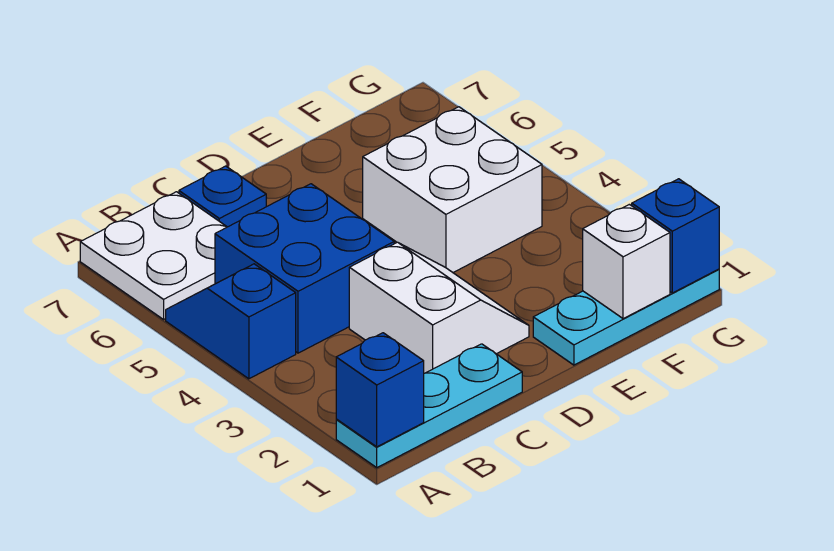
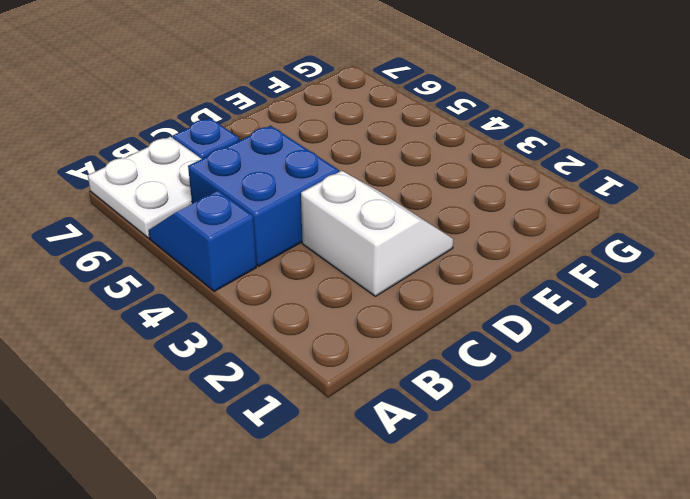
none -> cyan plate A1:C1 level 1
none -> cyan plate E1:G1 level 1

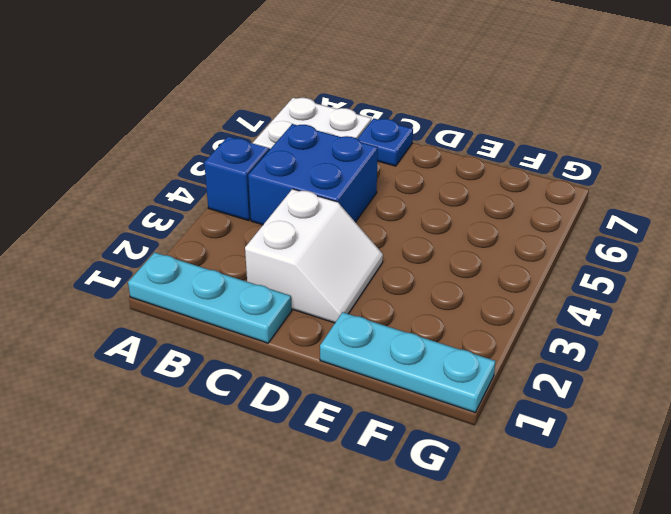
none -> white brick E4:F5 level 1
none -> blue brick A1 level 2

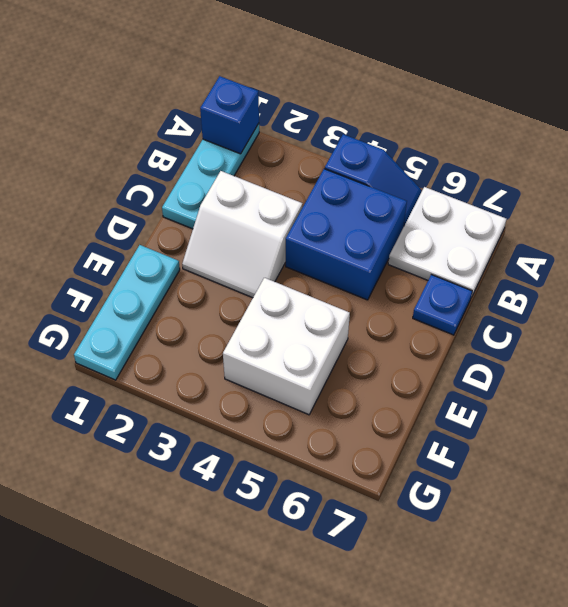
none -> white brick F1 level 2
none -> blue brick G1 level 2

